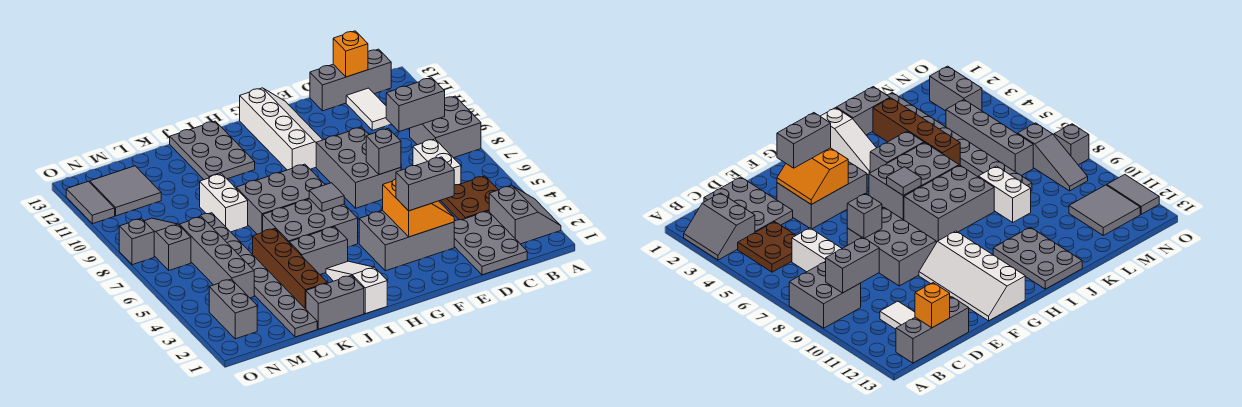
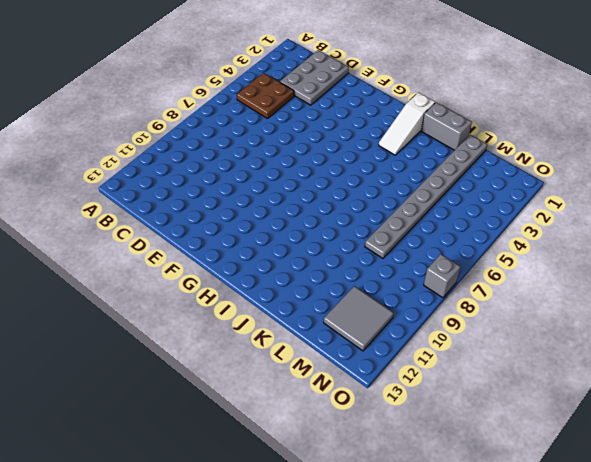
none -> grey slope A2:B3 level 1 top B
none -> grey brick A8:B9 level 1
none -> grey brick B13:D13 level 1
none -> white brick C6:C7 level 1

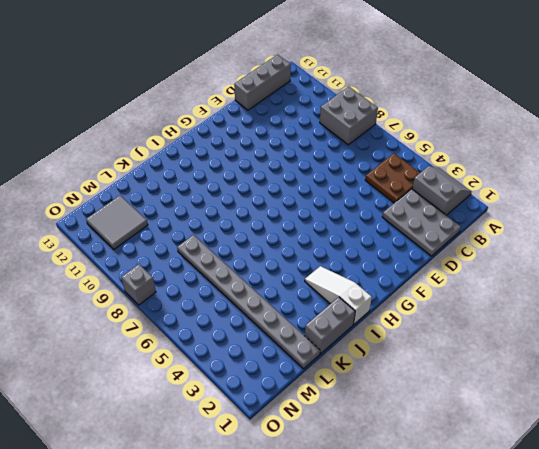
none -> white brick C6:C7 level 1
none -> white tile C11:C12 level 1
none -> grey brick E3:G4 level 1
none -> grey brick E7:F9 level 1

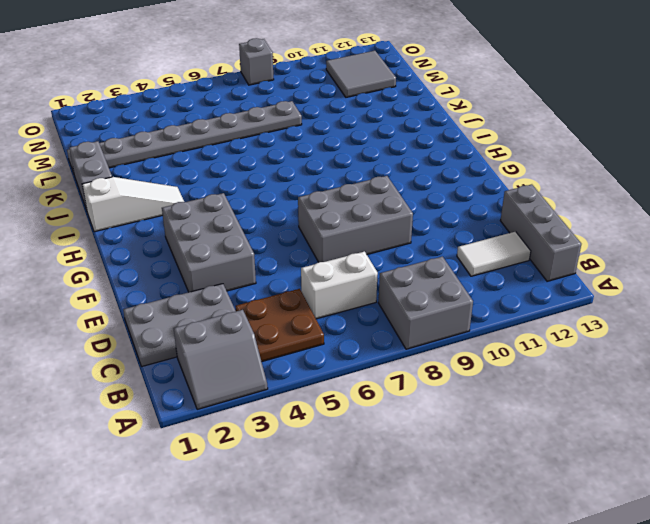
none -> white slope F10:G13 level 1 top G
none -> grey brick H5:J6 level 1
none -> grey brick H7:J8 level 1
none -> grey brick I4:J4 level 1

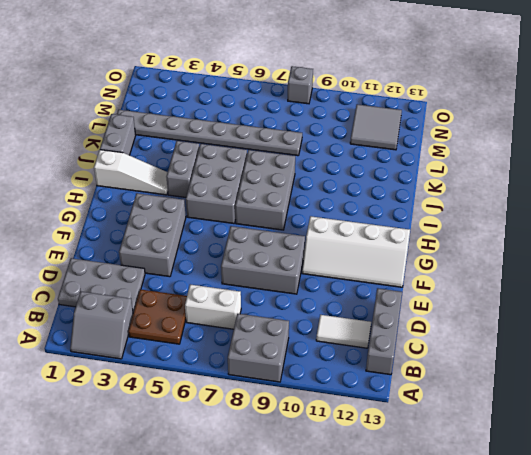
none -> grey plate I11:J13 level 1
none -> brown brick K2:K5 level 1
none -> white brick K8:K9 level 1
none -> grey brick M4:M7 level 1

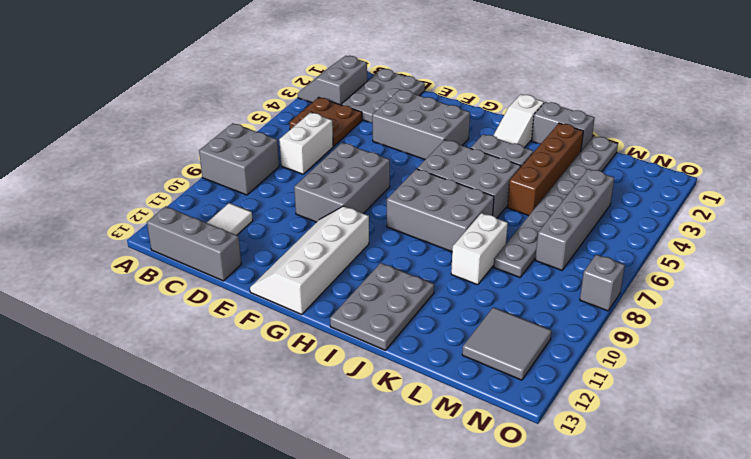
none -> grey brick N2:N3 level 1
none -> grey slope N7:N9 level 1 top 7
none -> grey tile O11:O12 level 1
none -> grey brick B9:C9 level 2

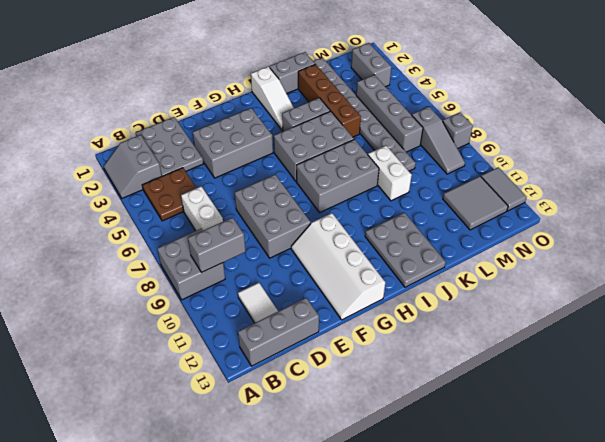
none -> orange brick C13 level 2
none -> orange slope E3:F4 level 2 top F
none -> grey brick E7 level 2
none -> grey tile H6 level 2

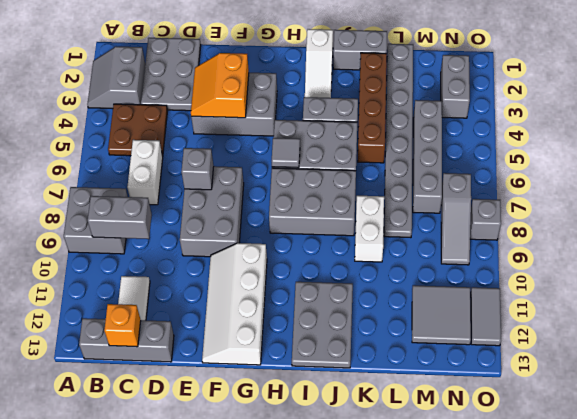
none -> grey brick E3:F3 level 3

